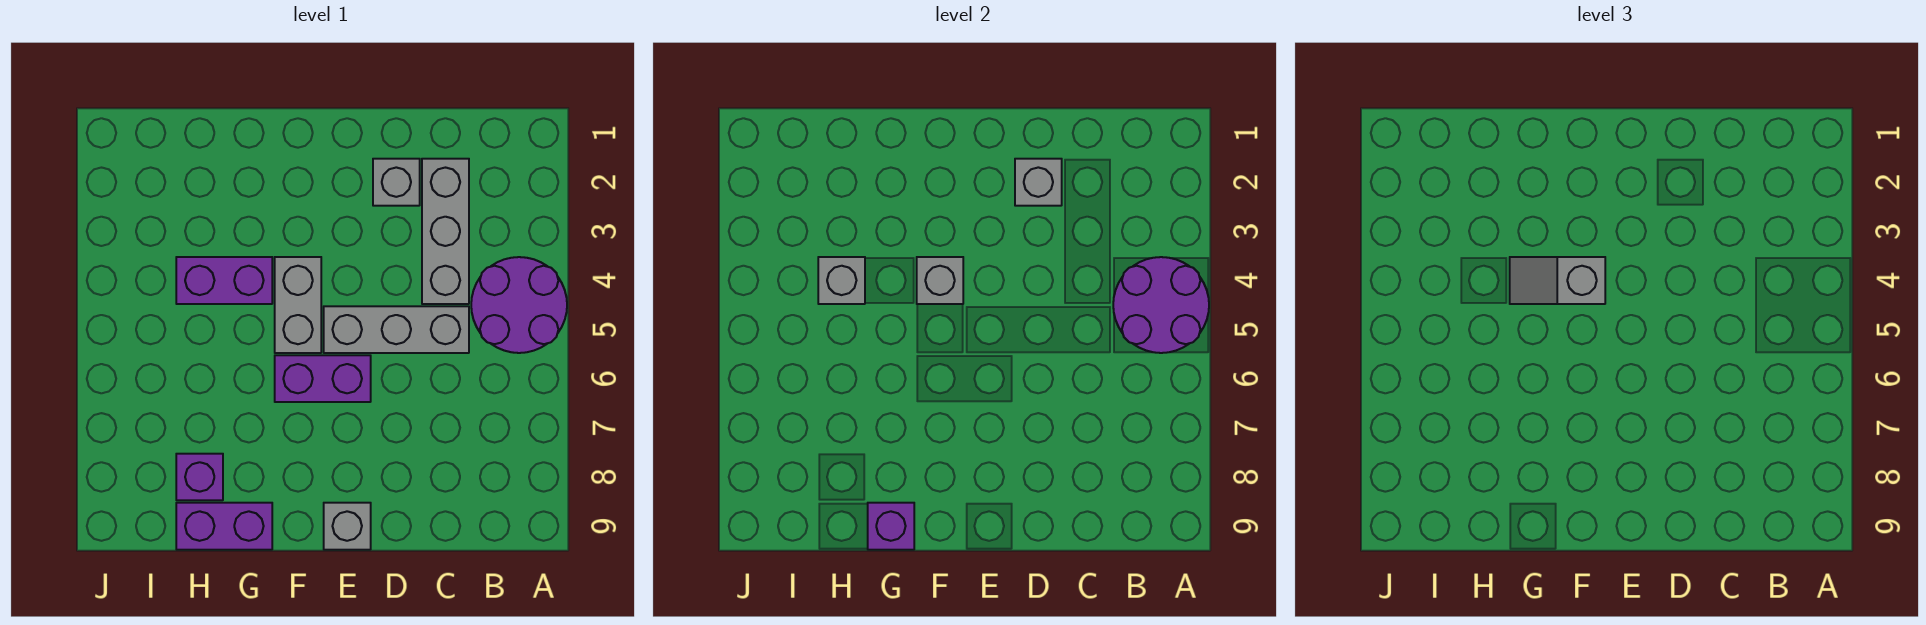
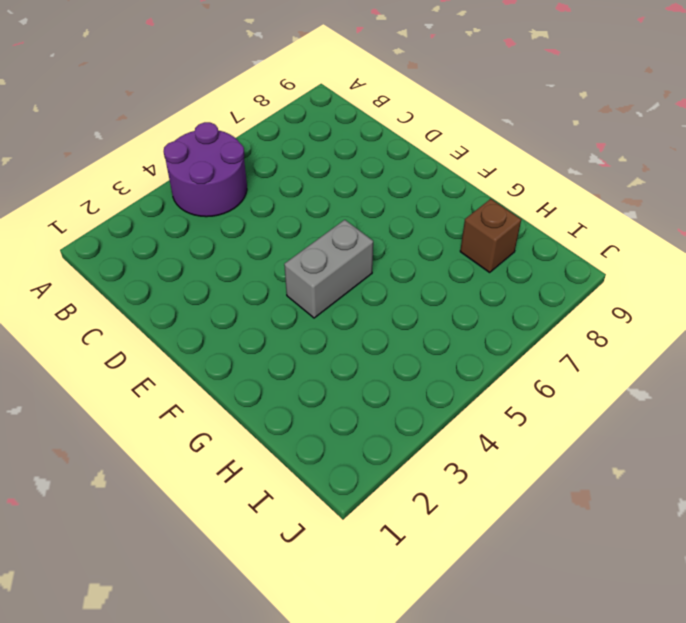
brown brick H8 level 1 -> purple brick H8 level 1
none -> grey brick C2:C4 level 1
none -> grey brick C5:E5 level 1
none -> grey brick D2 level 1

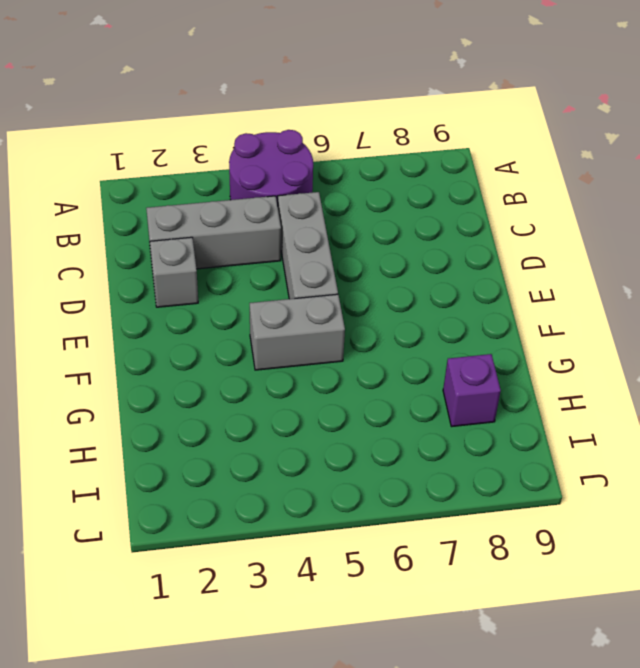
none -> purple brick E6:F6 level 1
none -> grey brick E9 level 1
none -> purple brick G4:H4 level 1

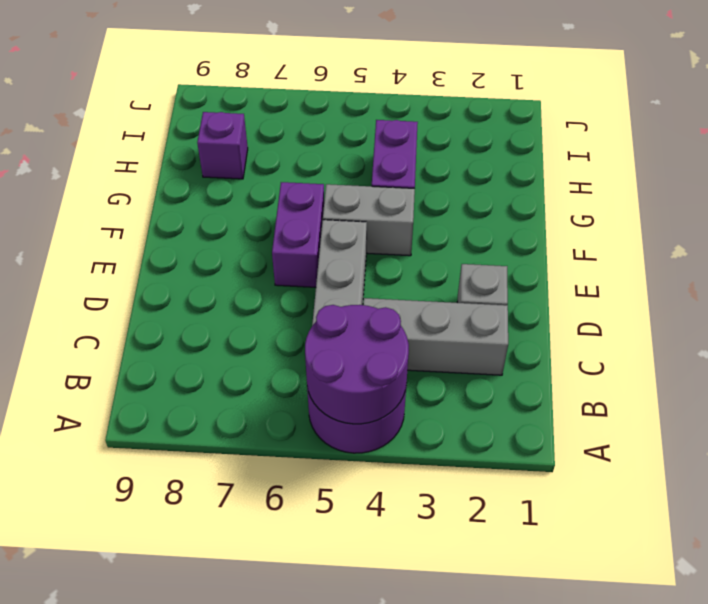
none -> grey brick E9 level 1
none -> purple brick G9:H9 level 1
none -> grey brick D2 level 2

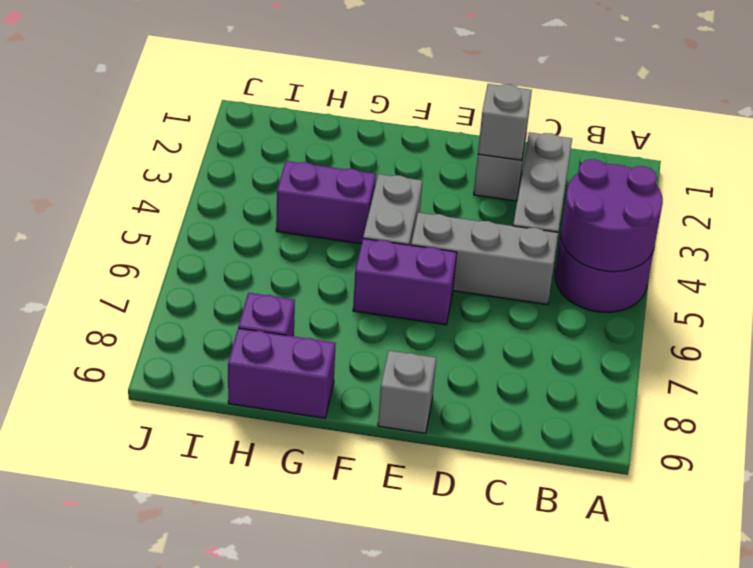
none -> grey brick F4 level 2
none -> purple brick G9 level 2
none -> grey brick H4 level 2

